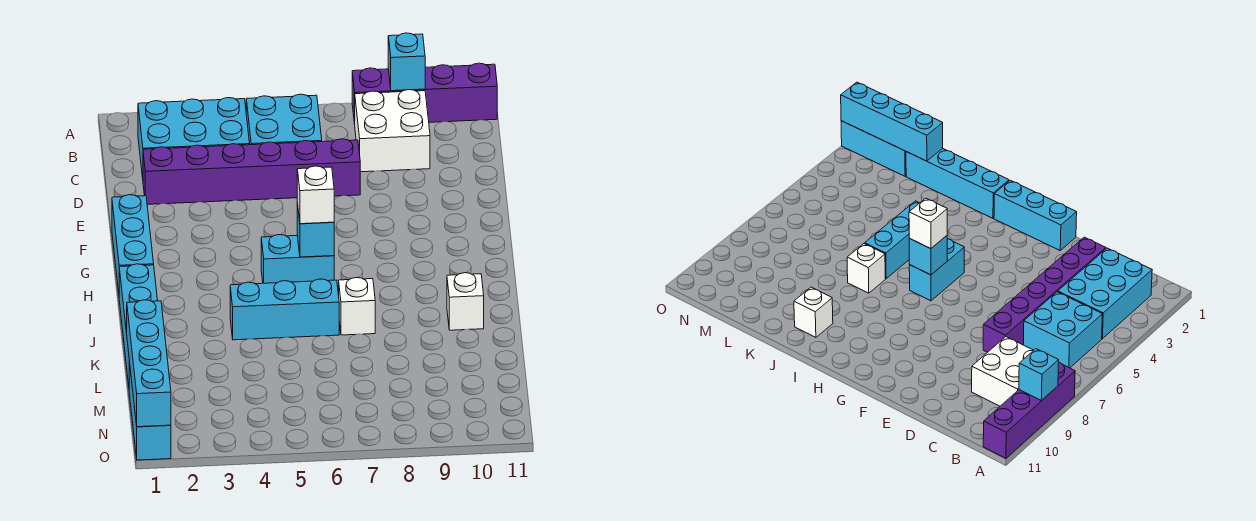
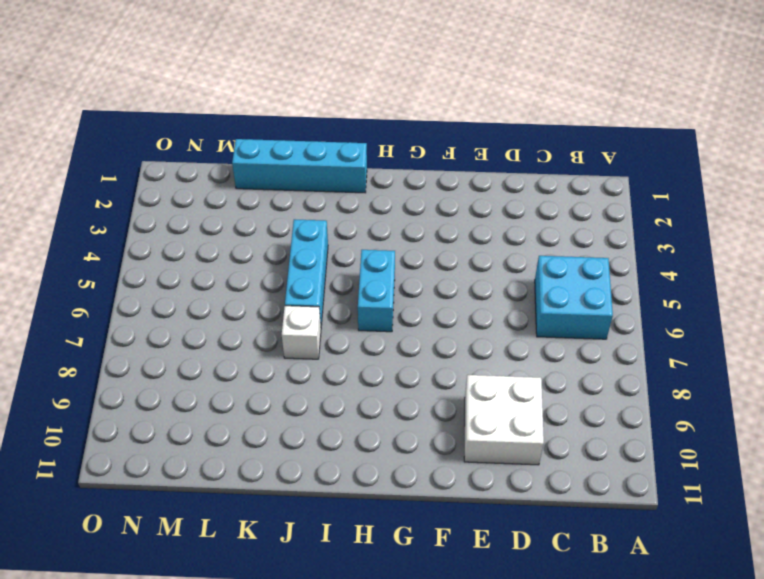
white brick D9:E10 level 1 -> white brick B8:C9 level 1
none -> purple brick A8:A11 level 1
none -> cyan brick B2:C4 level 1
none -> purple brick D2:D7 level 1

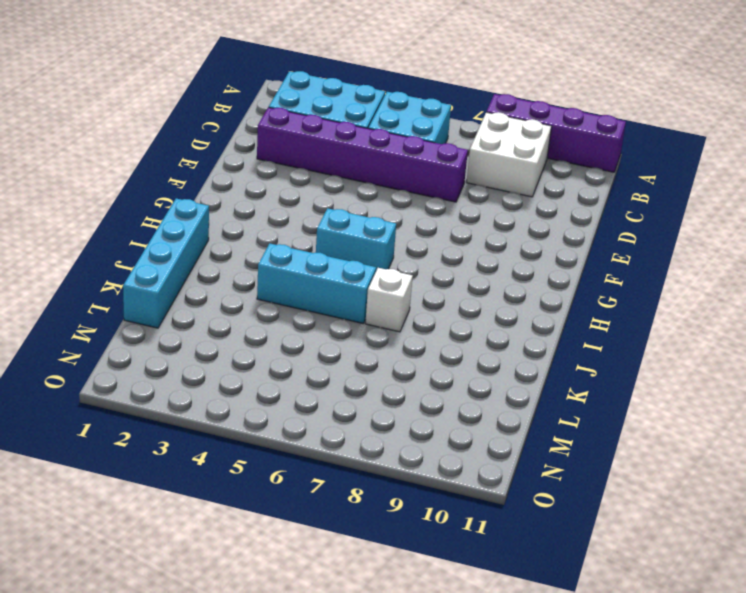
none -> cyan brick F1:H1 level 1
none -> white brick J10 level 1
none -> cyan brick M1:O1 level 1

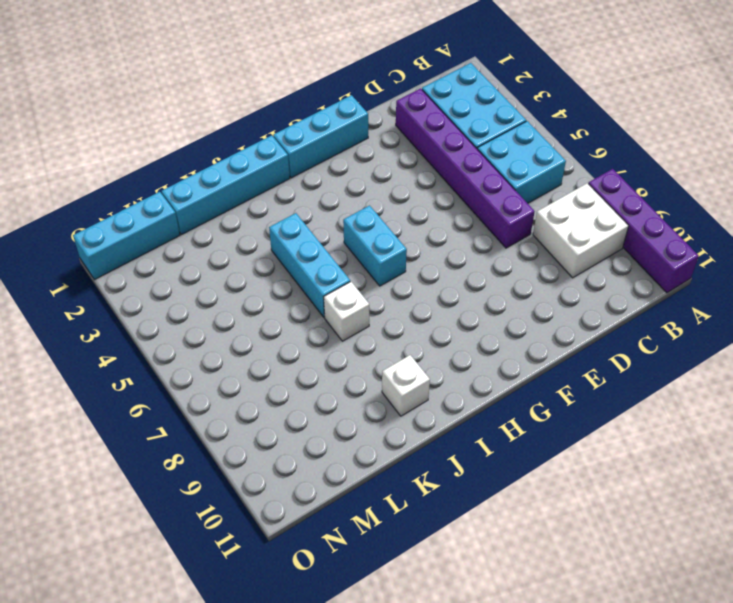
none -> cyan brick A9 level 2
none -> cyan brick H6 level 2
none -> cyan brick L1:O1 level 2

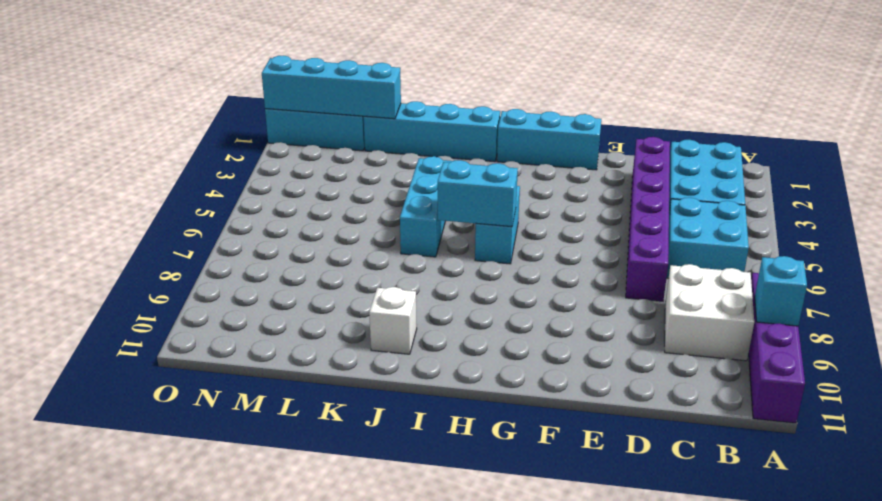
cyan brick H6:I6 level 2 -> cyan brick H6 level 2
none -> white brick J7 level 1
none -> white brick H6 level 3

